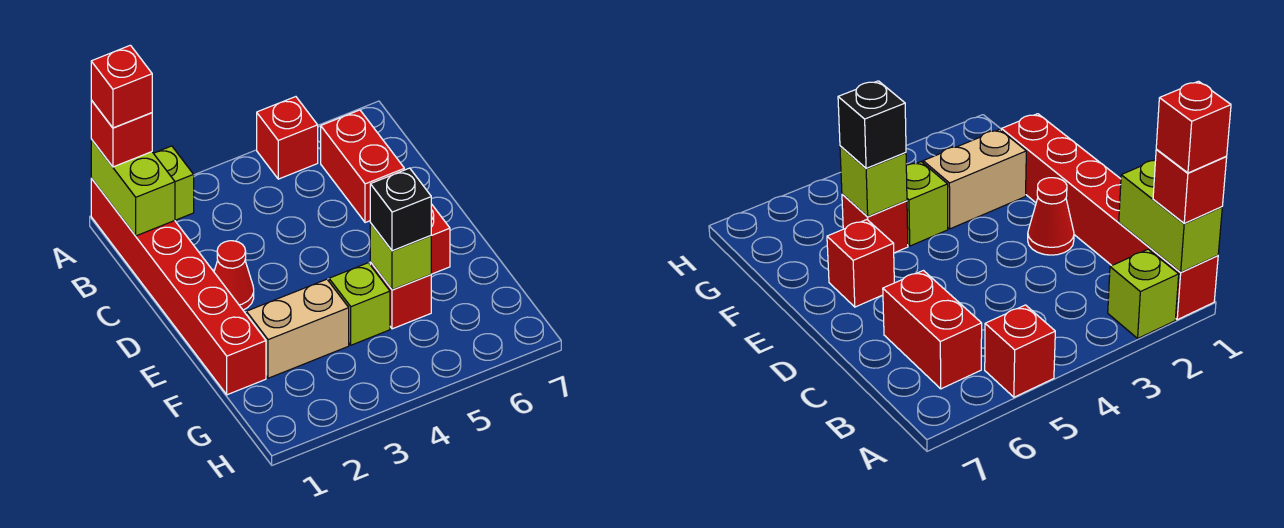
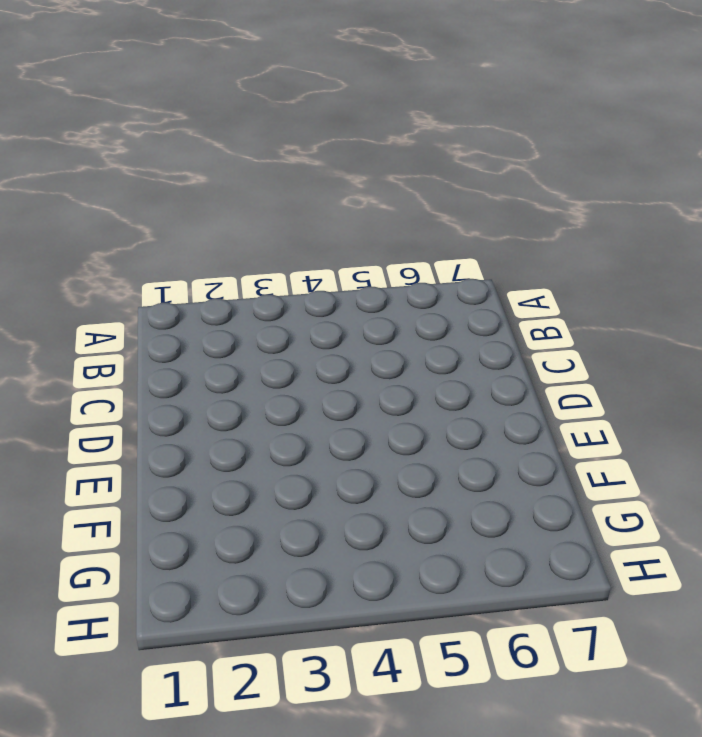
none -> red brick A1:F1 level 1
none -> lime brick A2 level 1
none -> red brick A5 level 1

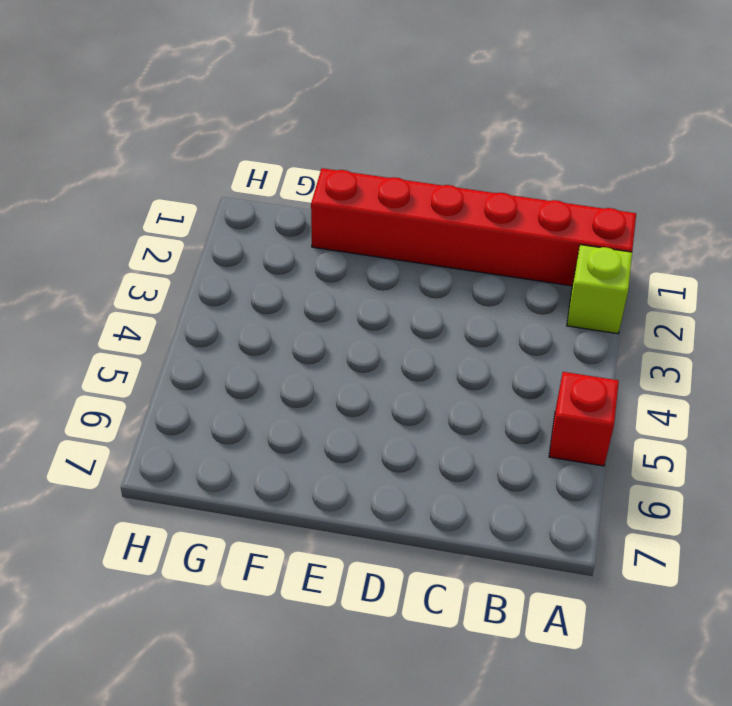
none -> red brick B6:C6 level 1
none -> red cone D2 level 1
none -> red brick E6 level 1

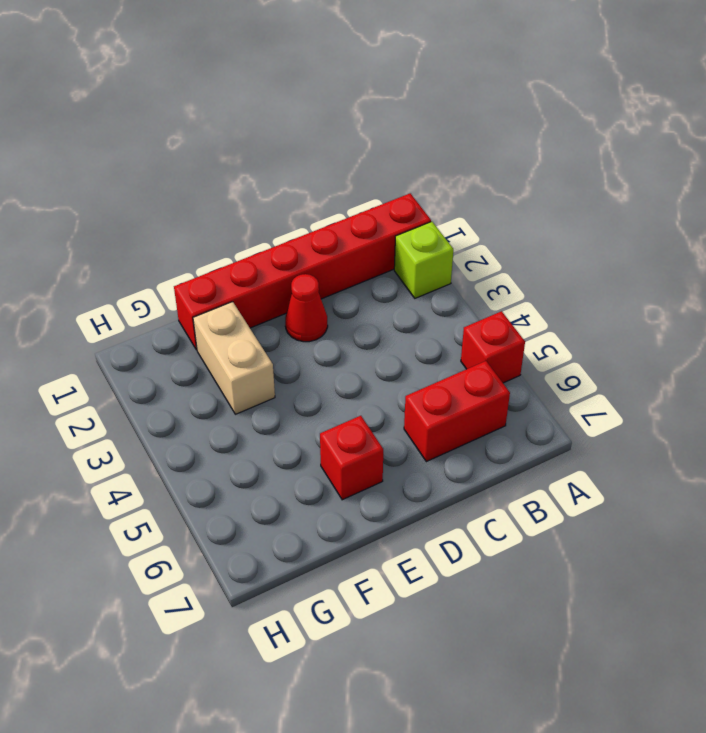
none -> lime brick F4 level 1
none -> red brick F5 level 1
none -> lime brick A1:B1 level 2

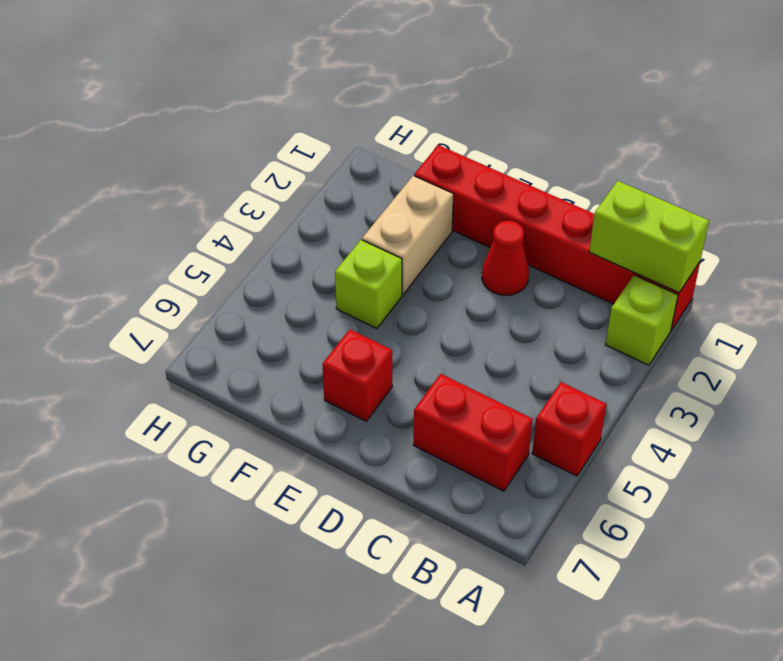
none -> red brick F5 level 1
none -> lime brick F5 level 2
none -> red brick A1 level 3

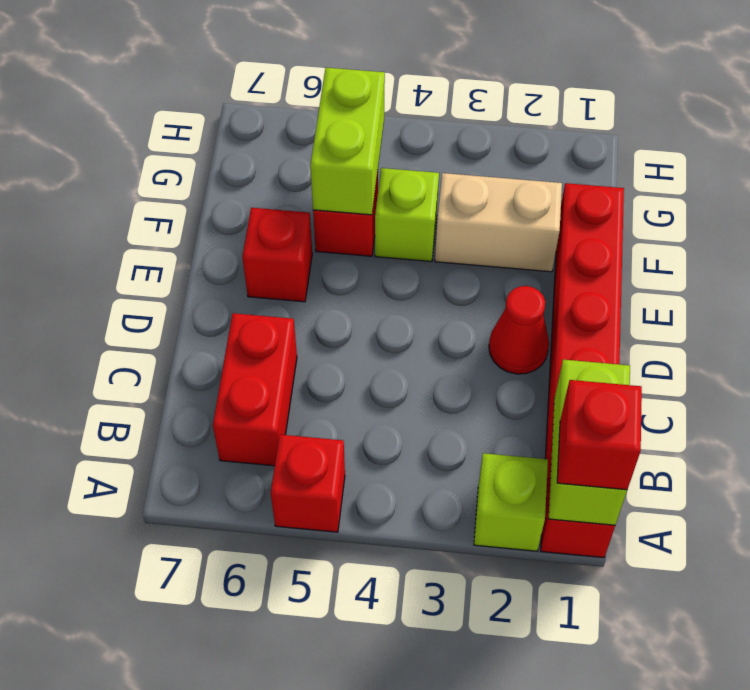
lime brick F5:G5 level 2 -> lime brick F5 level 2
none -> black brick F5 level 3
none -> red brick A1 level 4

